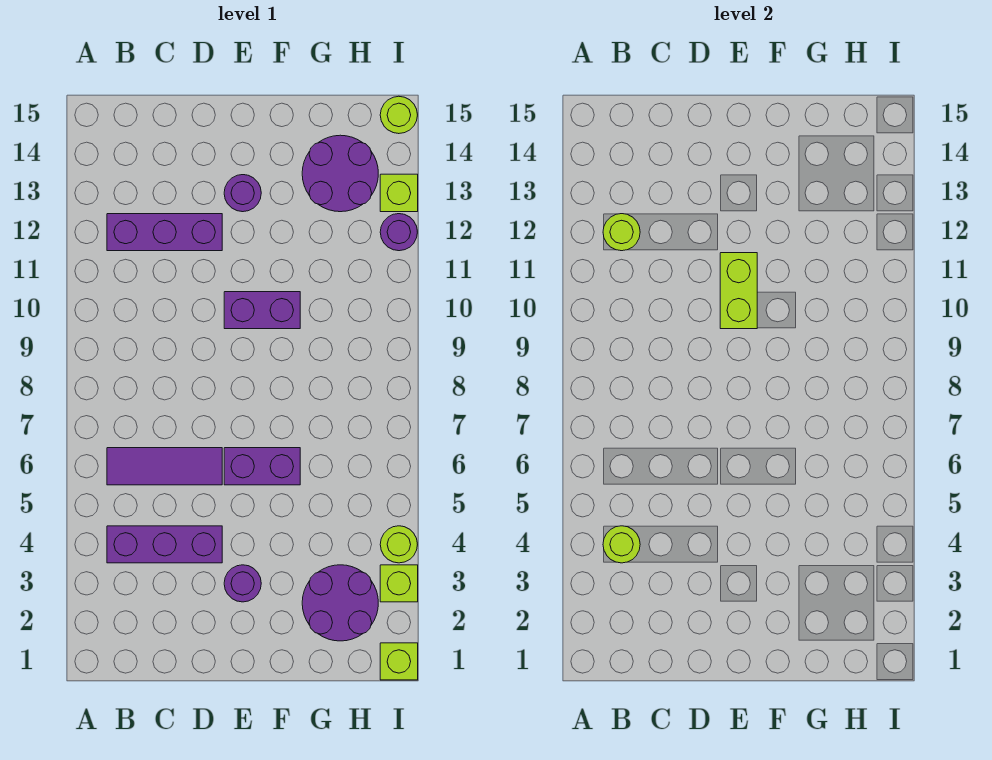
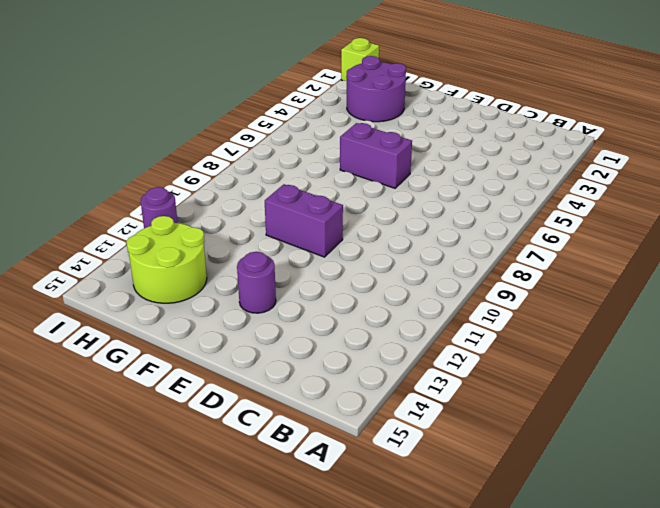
lime round brick G13:H14 level 1 -> purple round brick G13:H14 level 1
none -> purple brick B4:D4 level 1
none -> purple tile B6:D6 level 1
none -> purple brick B12:D12 level 1

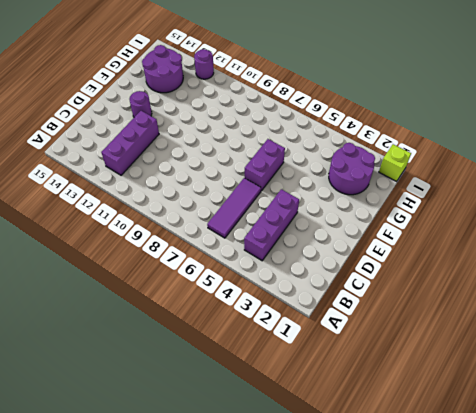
none -> purple round brick E3 level 1
none -> purple brick E10:F10 level 1
none -> lime brick I3 level 1

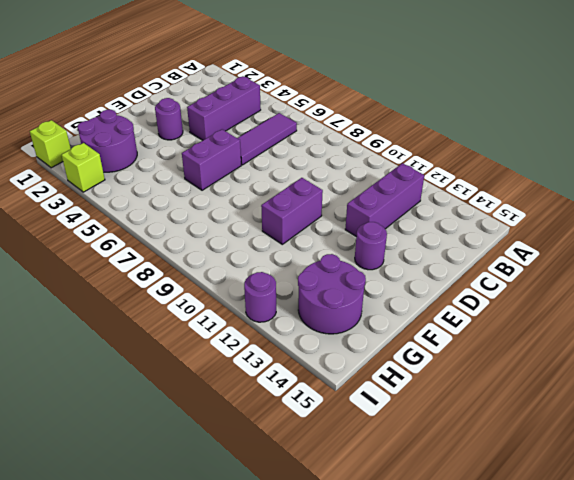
none -> lime round brick I4 level 1
none -> lime brick I13 level 1
none -> lime round brick I15 level 1

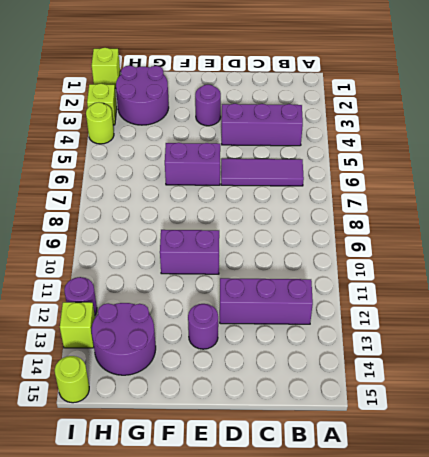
none -> lime round brick B4 level 2
none -> lime round brick B12 level 2
none -> lime brick E10:E11 level 2

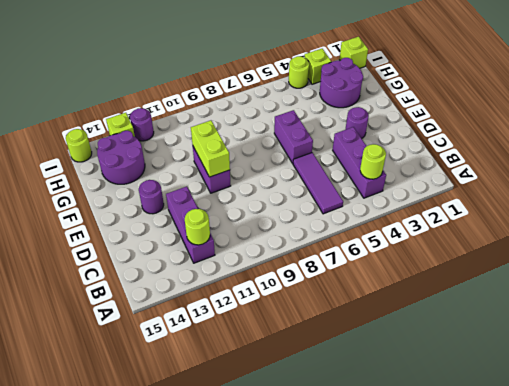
lime brick E10:F10 level 2 -> lime brick E10:E11 level 2

